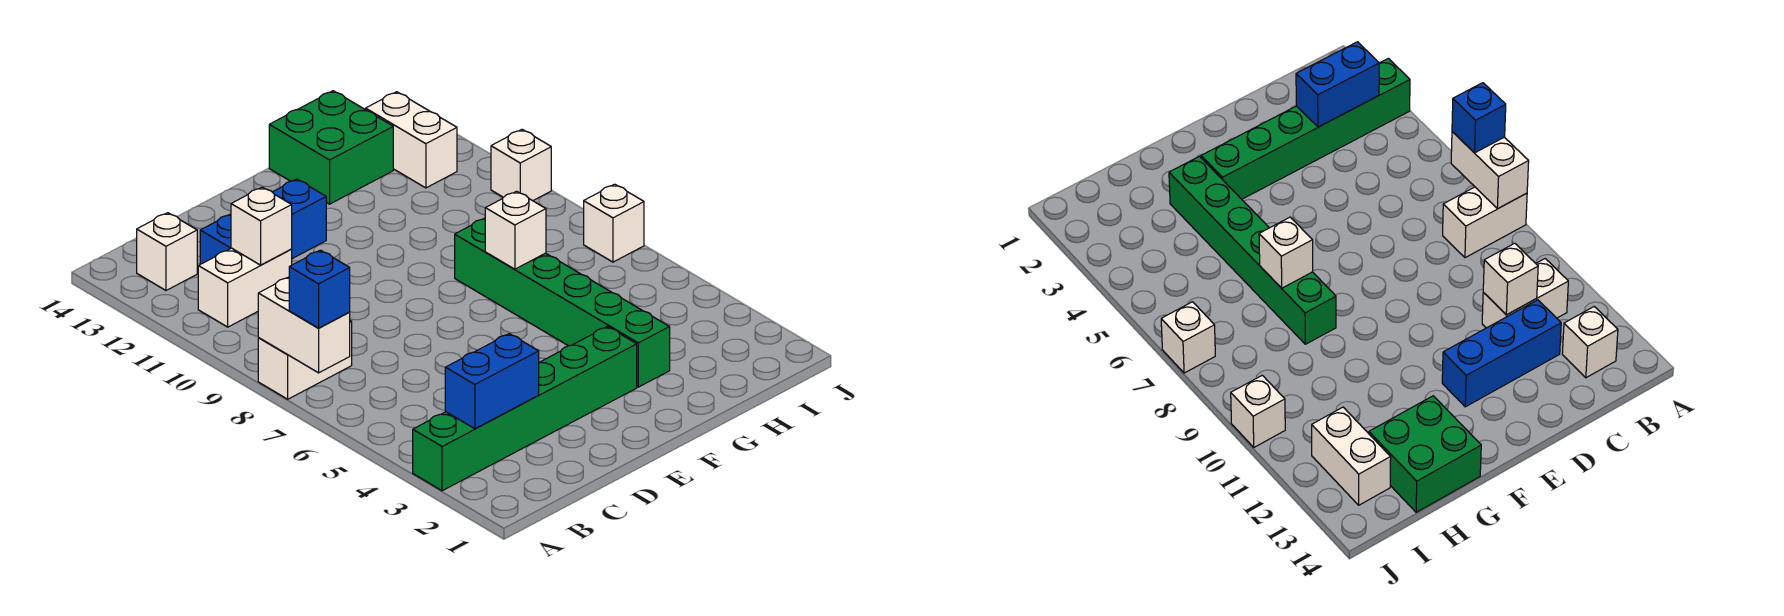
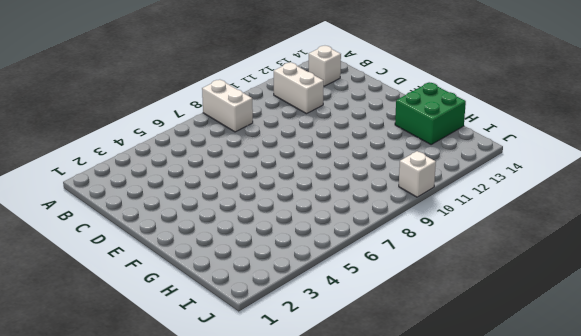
none -> green brick A3:F3 level 1
none -> blue brick C12:E12 level 1
none -> green brick G3:G8 level 1

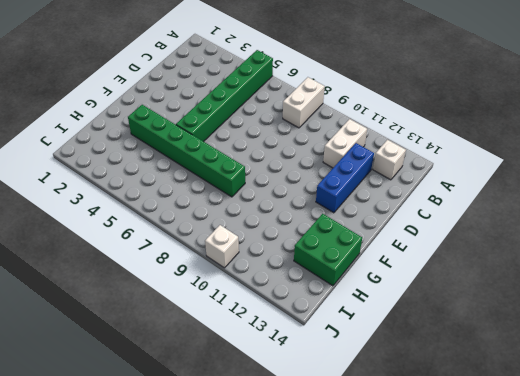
green brick A5:F5 level 1 -> green brick A3:F3 level 1
none -> white brick I12:I13 level 1
none -> white brick J7 level 1
none -> white brick A7:A8 level 2

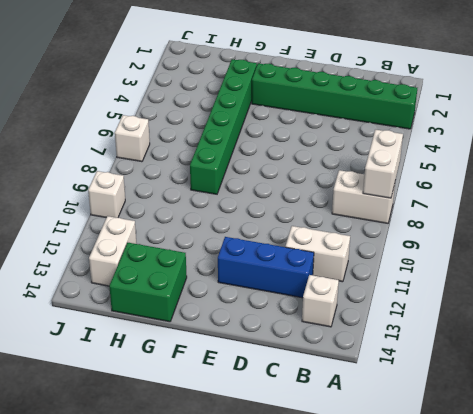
none -> blue brick B3:C3 level 2
none -> white brick C11 level 2
none -> white brick G7 level 2

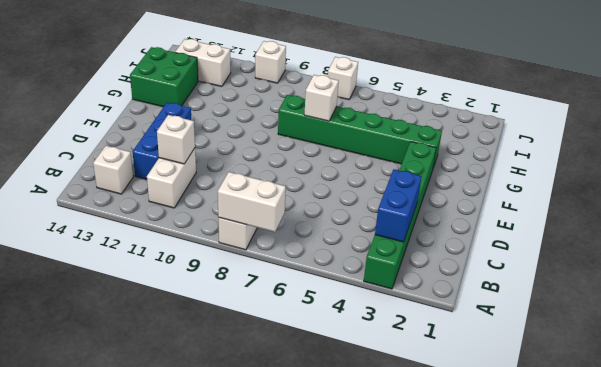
none -> blue brick A7 level 3

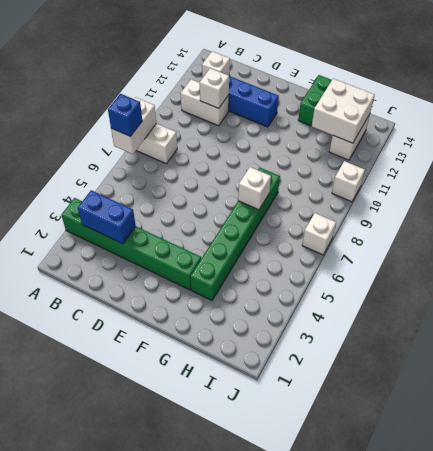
white brick H12:I13 level 2 -> none

